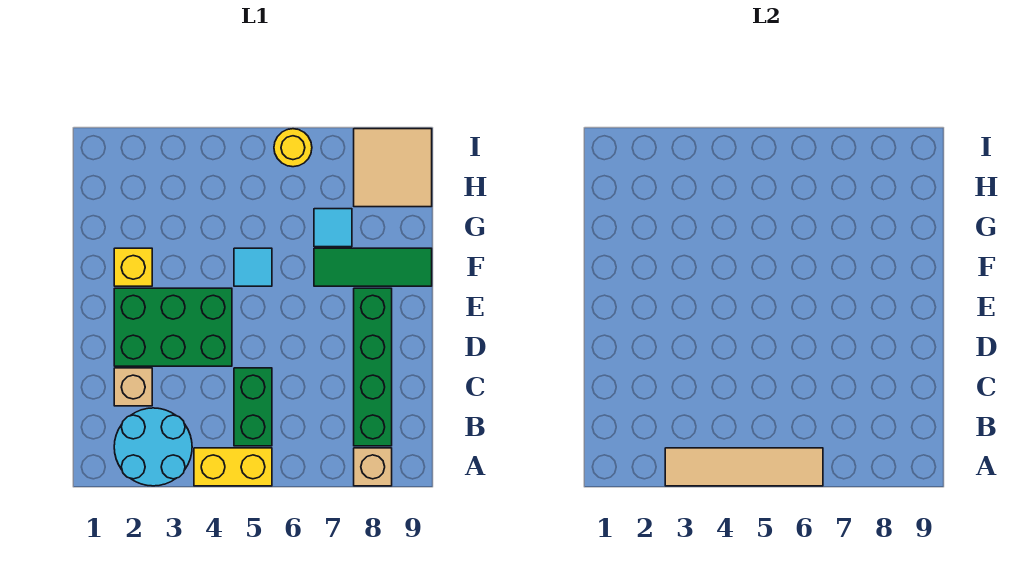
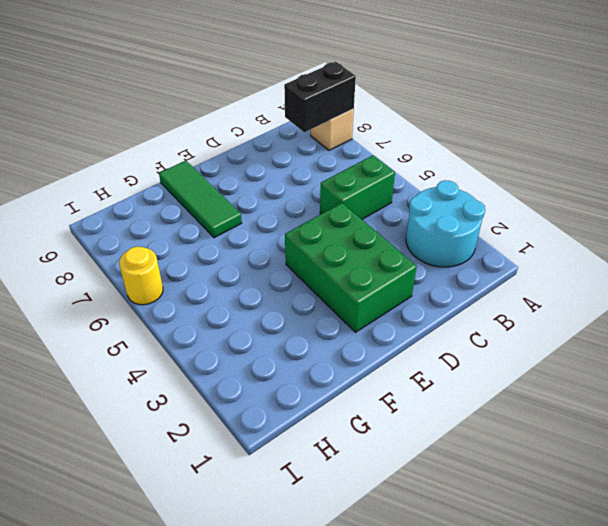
black brick A8:B8 level 2 -> none
none -> yellow brick A4:A5 level 1
none -> green brick B8:E8 level 1
none -> tan brick C2 level 1

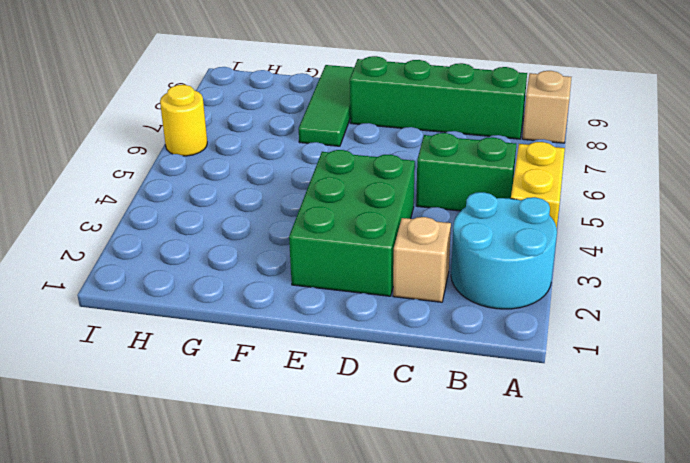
none -> yellow brick F2 level 1
none -> cyan tile F5 level 1
none -> cyan tile G7 level 1

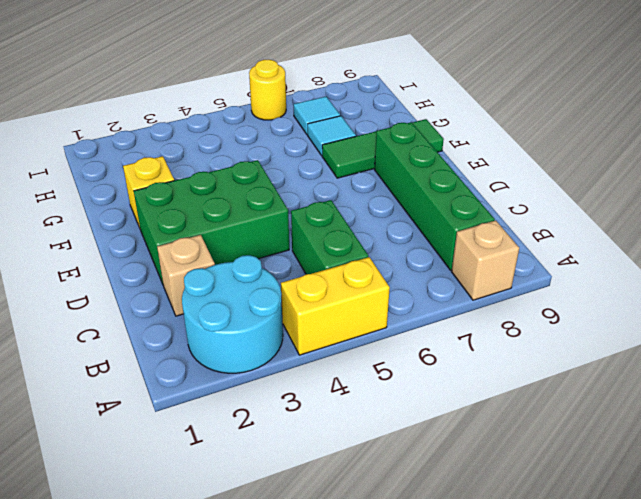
cyan tile H7 level 1 -> cyan tile F5 level 1
none -> tan tile H8:I9 level 1
none -> tan tile A3:A6 level 2

